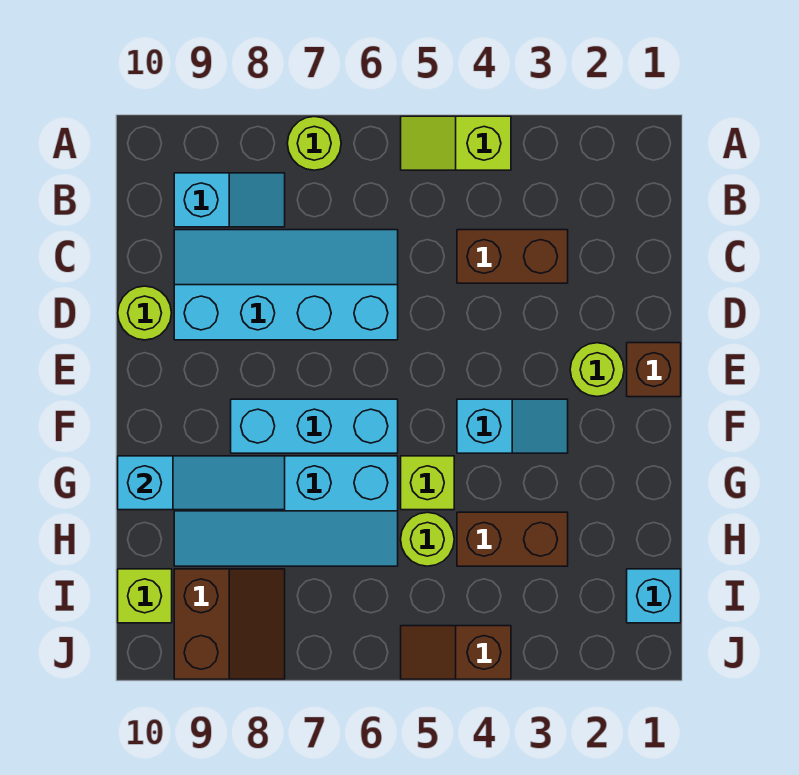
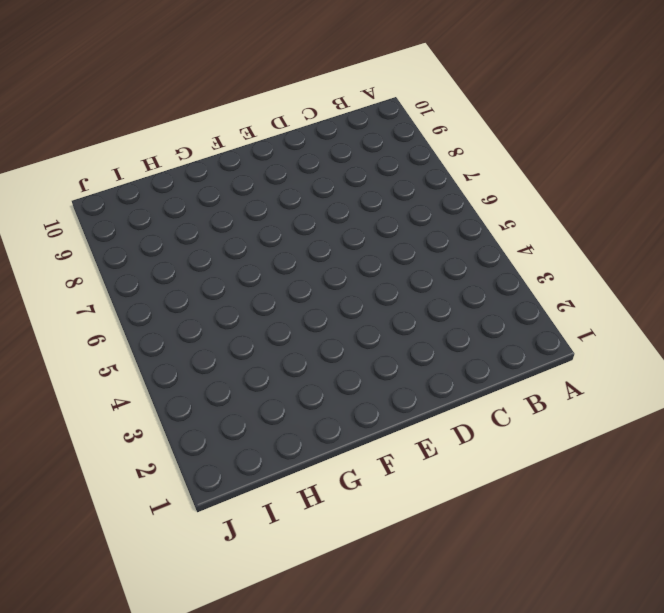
none -> lime slope A4:A5 level 1 top 4
none -> lime round brick A7 level 1
none -> cyan slope B8:B9 level 1 top 9

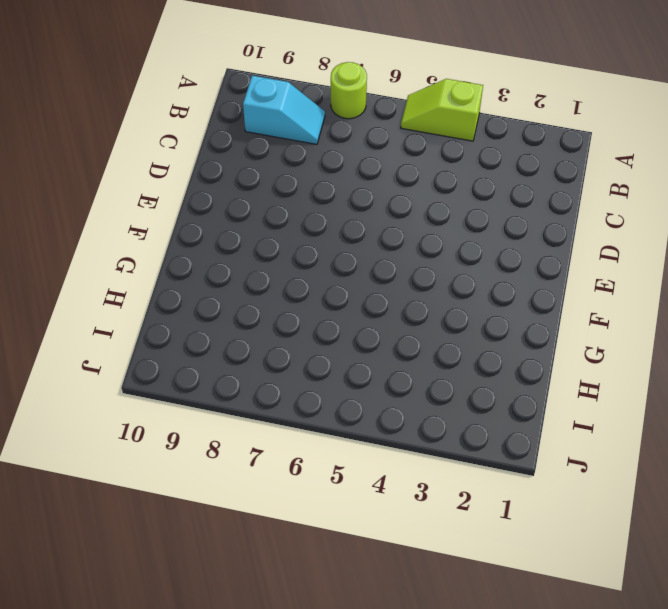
none -> brown brick C3:C4 level 1
none -> cyan slope C6:D9 level 1 top D
none -> lime round brick D10 level 1

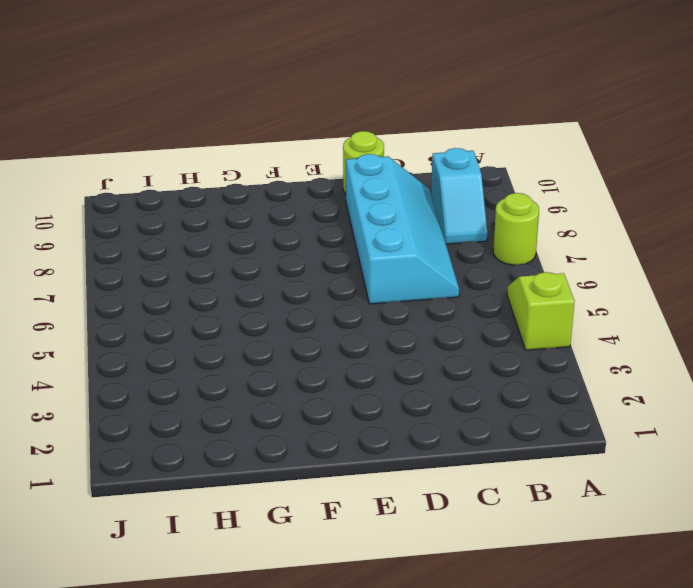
none -> brown brick C3:C4 level 1
none -> brown brick E1 level 1
none -> lime round brick E2 level 1

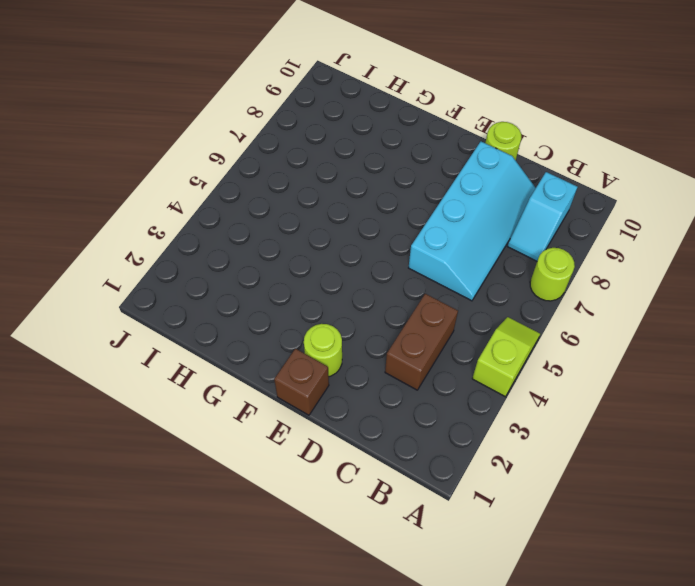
none -> cyan slope F3:F4 level 1 top 4
none -> cyan brick F6:F8 level 1
none -> lime brick G5 level 1

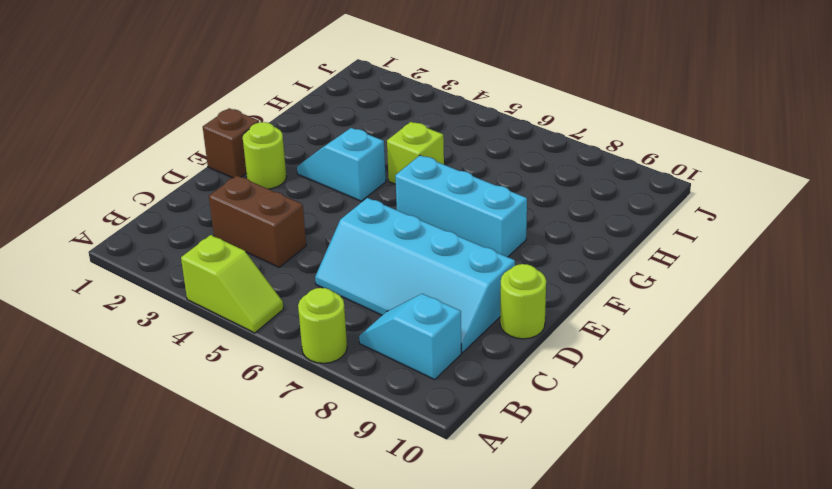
none -> cyan slope G6:H9 level 1 top G
none -> brown brick H3:H4 level 1
none -> lime round brick H5 level 1

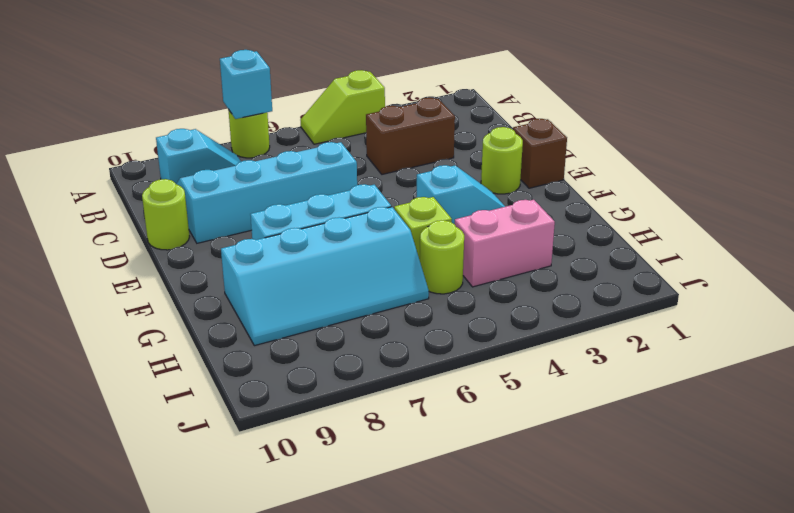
cyan brick A7 level 2 -> cyan brick I1 level 1
pink brick H3:H4 level 1 -> brown brick H3:H4 level 1
none -> brown slope I8:J9 level 1 top 9
none -> lime brick I10 level 1
none -> brown slope J4:J5 level 1 top 4

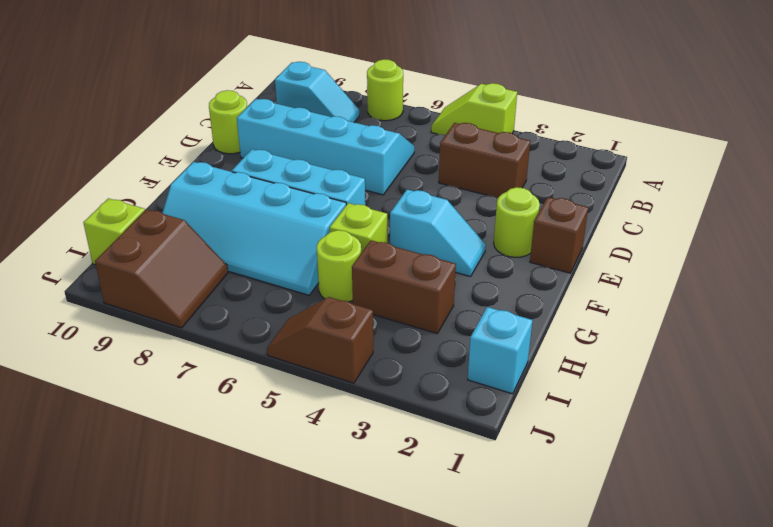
none -> cyan slope G8:G10 level 2 top 10

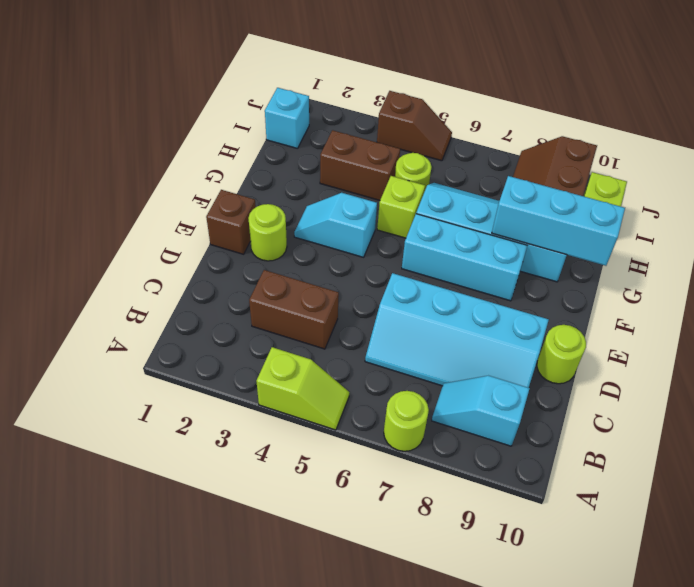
cyan brick G8:G10 level 2 -> cyan slope G8:G10 level 2 top 10

